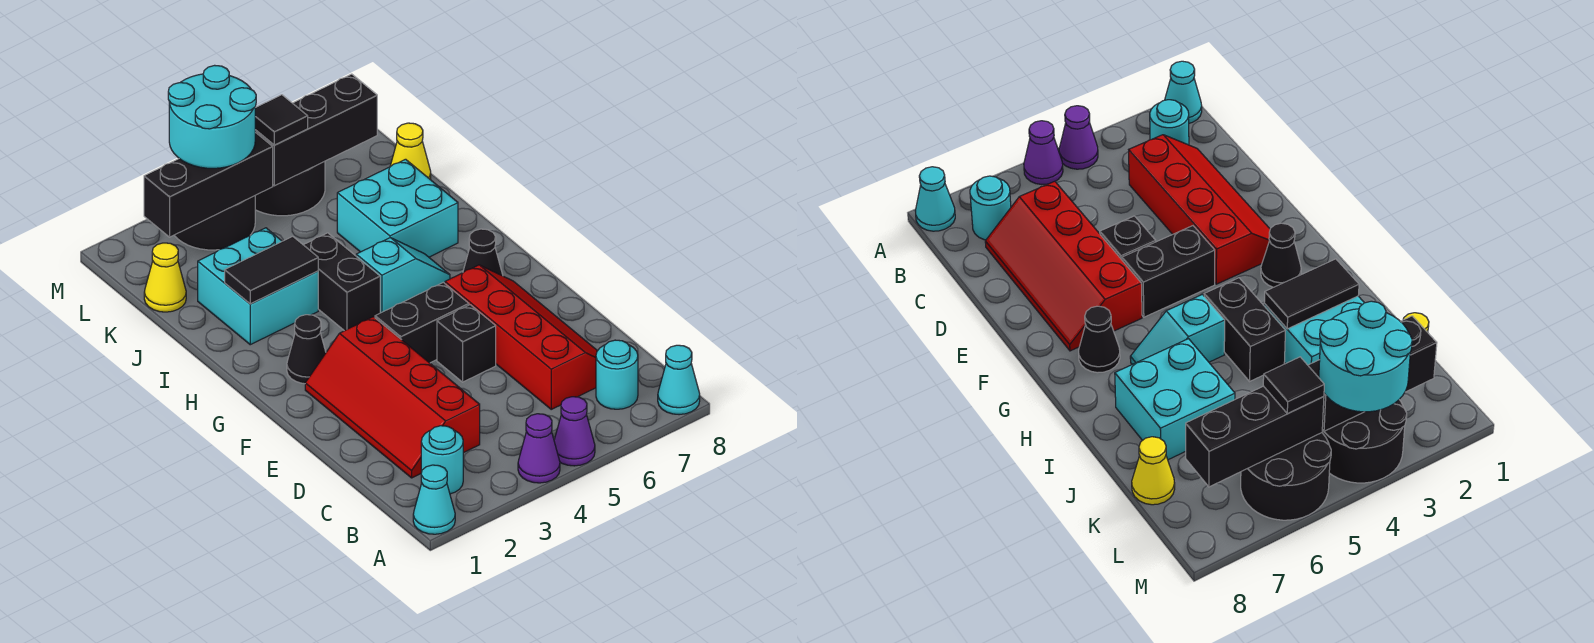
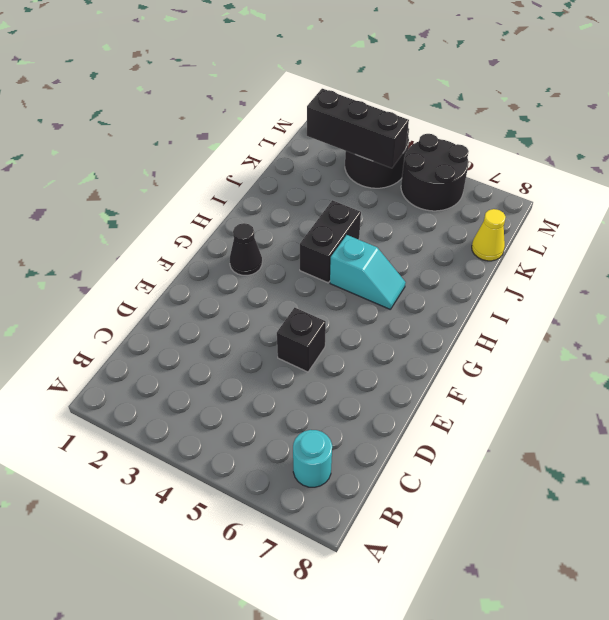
none -> cyan cone A1 level 1
none -> purple cone A4 level 1
none -> purple cone A5 level 1

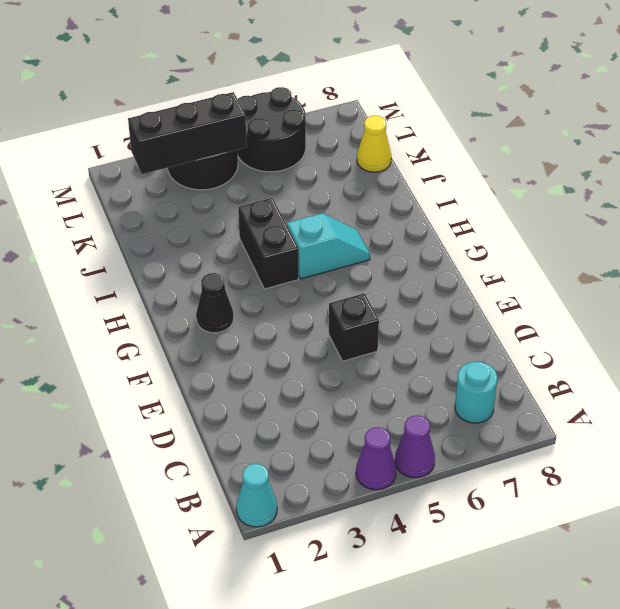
none -> cyan cone A8 level 1
none -> cyan round brick B2 level 1
none -> red slope C2:F3 level 1 top 3

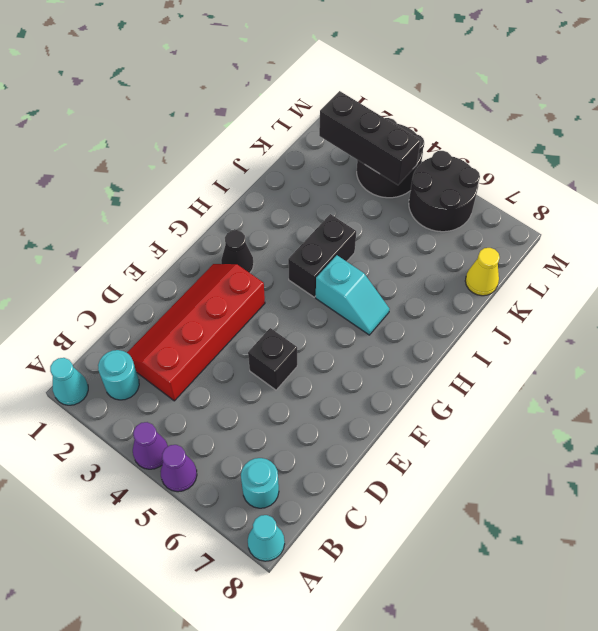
none -> red slope C6:F7 level 1 top 6
none -> black brick F4:F5 level 1
none -> black cone G7 level 1

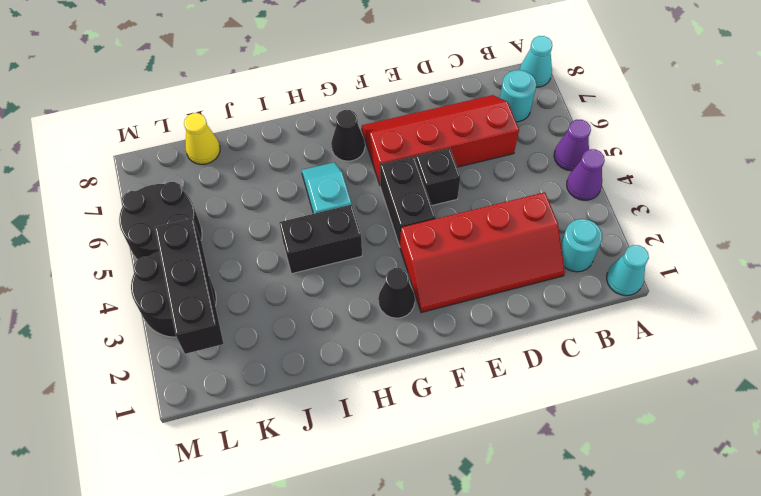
none -> cyan brick I2:J3 level 1
none -> cyan brick I6:J7 level 1
none -> yellow cone K1 level 1

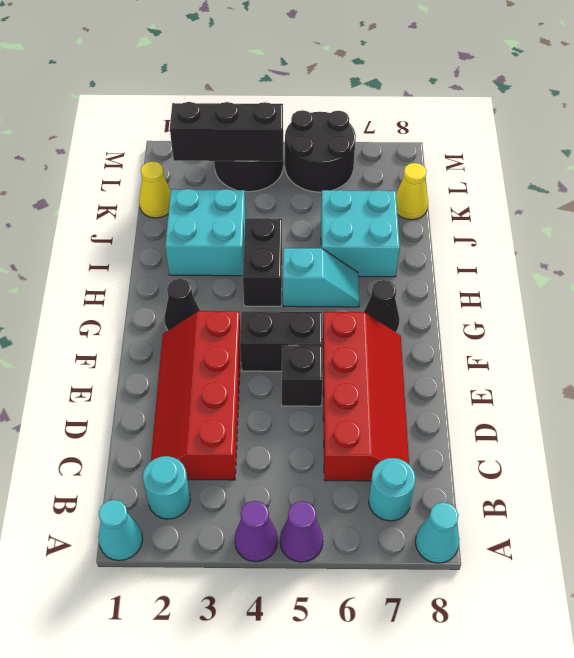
none -> black tile I2:I3 level 2
none -> black brick L5:L7 level 2
none -> cyan round brick L3:M4 level 3

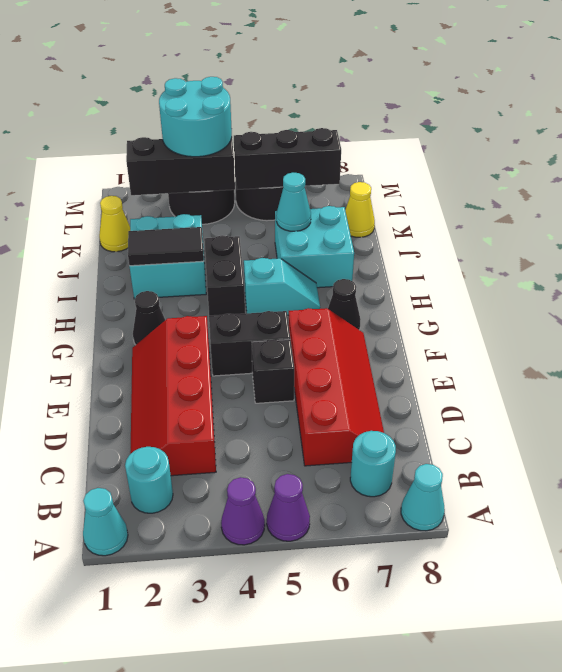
cyan cone J6 level 2 -> none
none -> black tile L5 level 3

